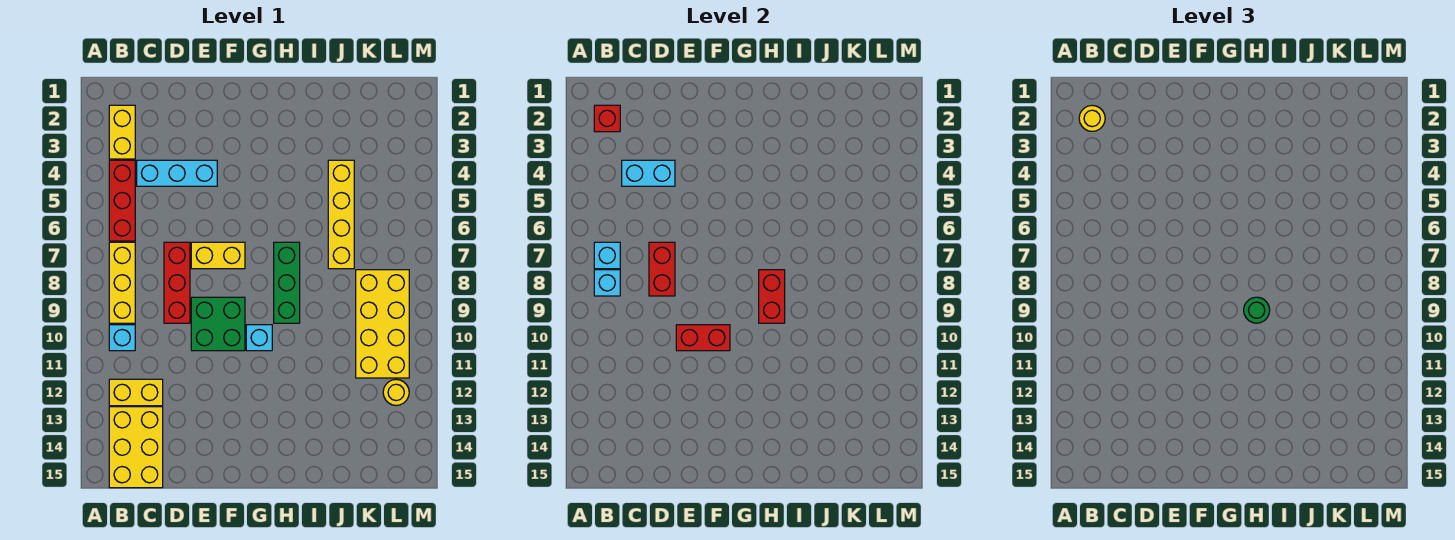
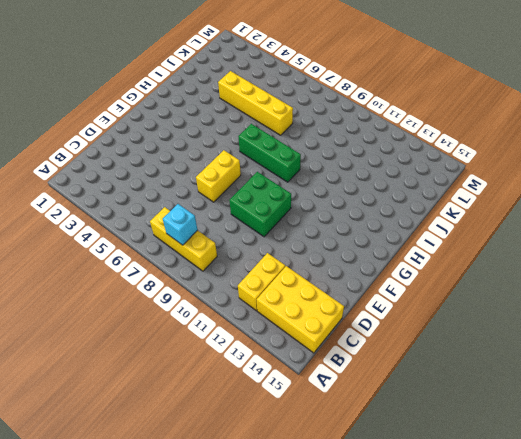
none -> yellow brick B2:B3 level 1
none -> red brick B4:B6 level 1
none -> cyan brick B10 level 1

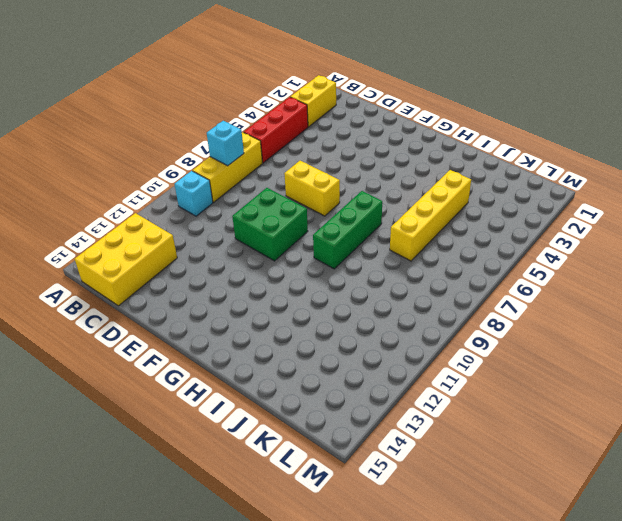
none -> yellow brick B12:C12 level 1
none -> cyan brick C4:E4 level 1
none -> red brick D7:D9 level 1

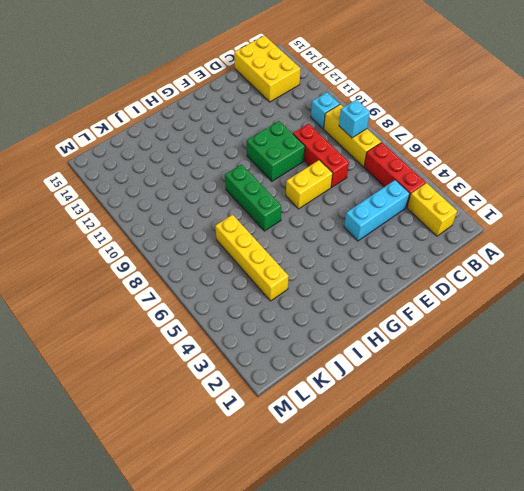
none -> yellow brick B12:C12 level 1
none -> cyan brick G10 level 1
none -> yellow brick K8:L11 level 1

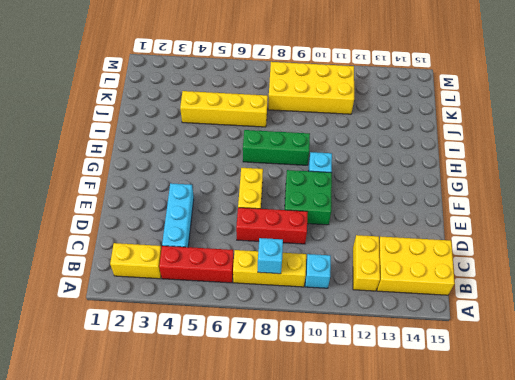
none -> yellow round brick L12 level 1
none -> red brick B2 level 2
none -> cyan brick B7 level 2

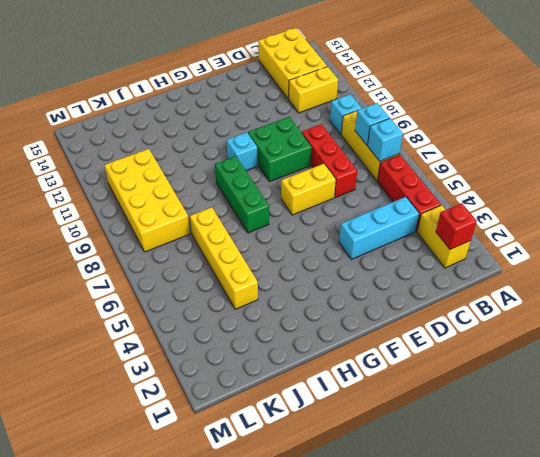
none -> yellow round brick L12 level 1
none -> cyan brick C4:D4 level 2
none -> red brick D7:D8 level 2

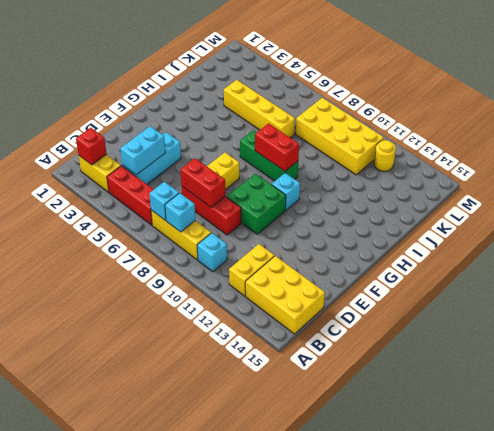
none -> red brick E10:F10 level 2
none -> yellow round brick B2 level 3
none -> green round brick H9 level 3

